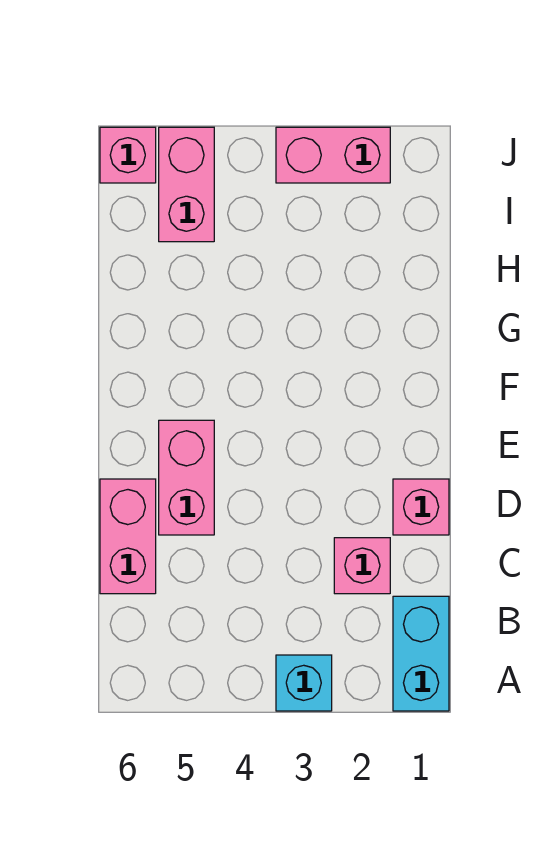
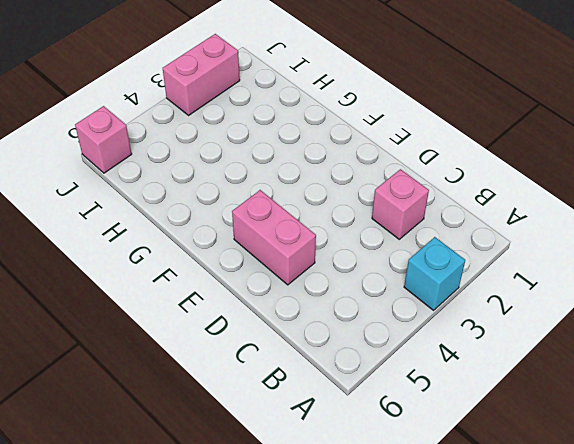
none -> cyan brick A1:B1 level 1
none -> pink brick C6:D6 level 1

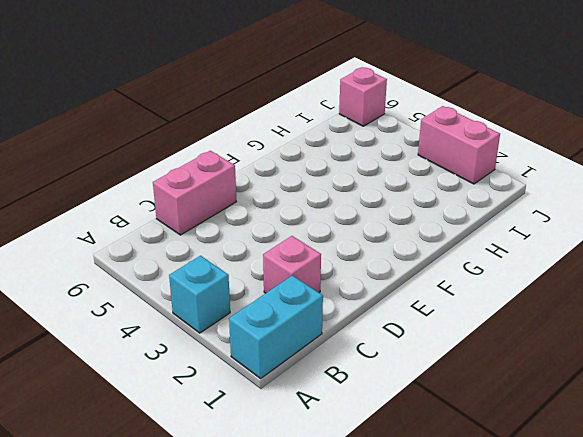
none -> pink brick D1 level 1
none -> pink brick D5:E5 level 1

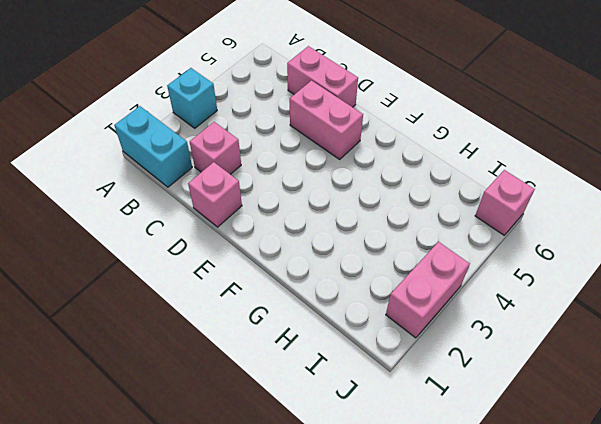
none -> pink brick I5:J5 level 1

